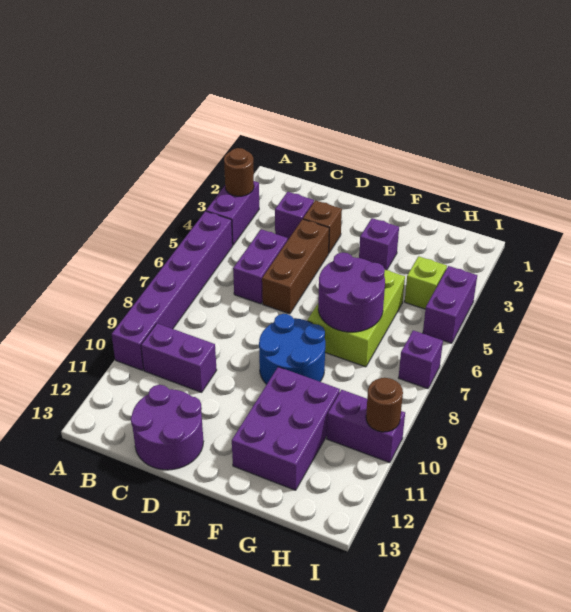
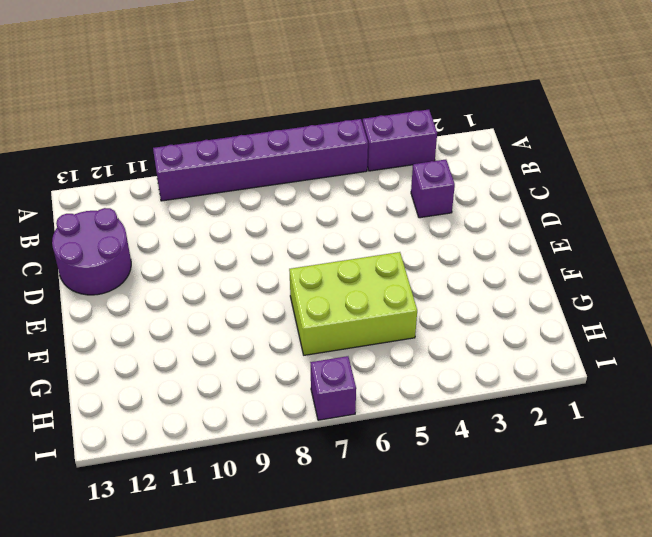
none -> purple brick B10:C10 level 1
none -> purple brick C5:C6 level 1
none -> brown brick D3 level 1

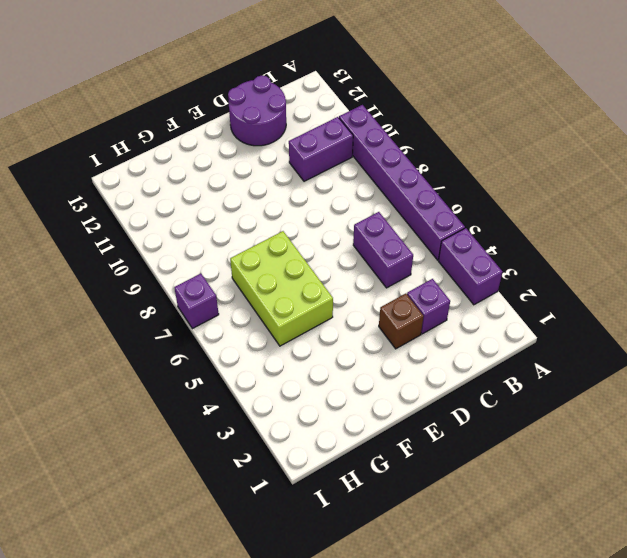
none -> brown brick D4:D6 level 1
none -> blue round brick E8:F9 level 1
none -> purple brick F3 level 1

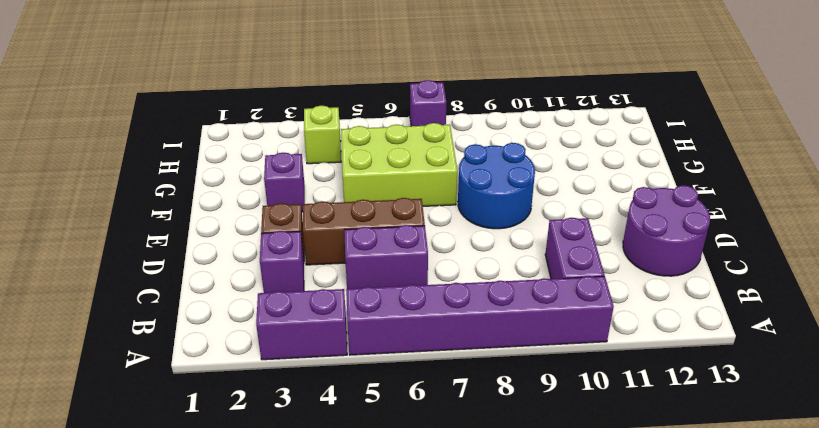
none -> purple brick F10:G12 level 1
none -> purple brick H10:I10 level 1
none -> purple brick I4:I5 level 1

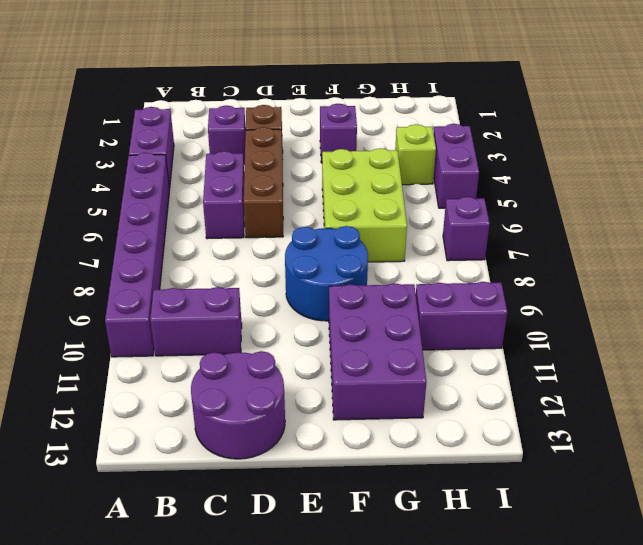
none -> brown round brick A3 level 2
none -> purple round brick F6:G7 level 2
none -> brown round brick I10 level 2

